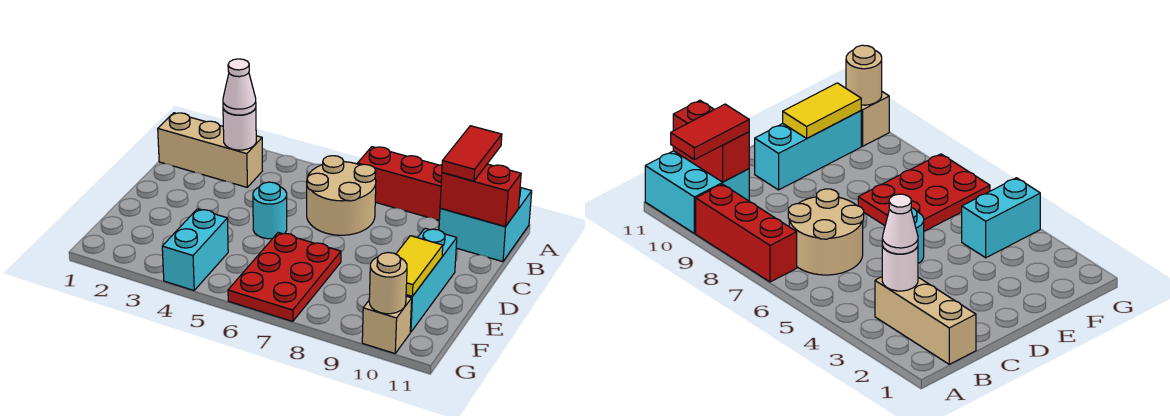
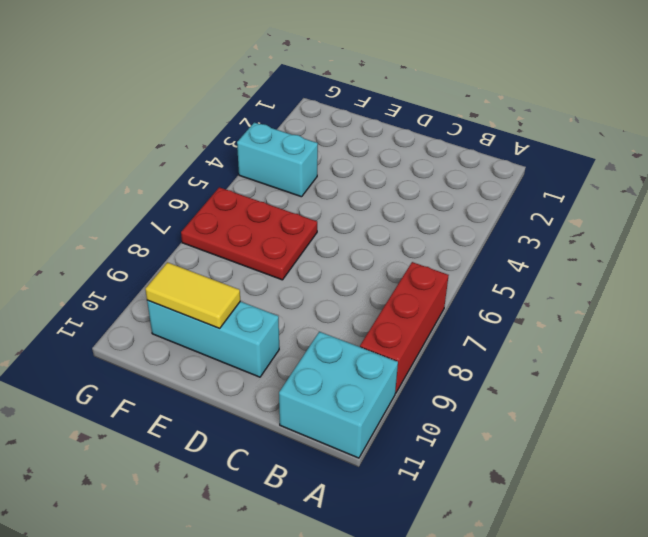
none -> tan brick B1:B3 level 1
none -> tan round brick B6:C7 level 1
none -> cyan round brick D5 level 1

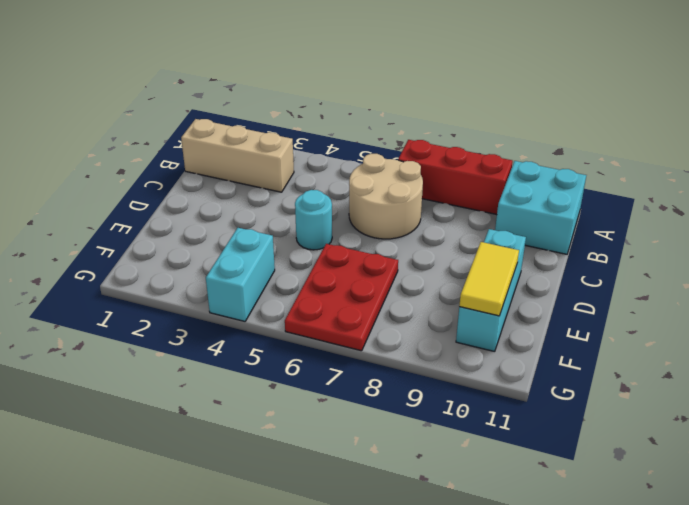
none -> tan brick G10 level 1
none -> white round brick B3 level 2
none -> red brick B10:B11 level 2

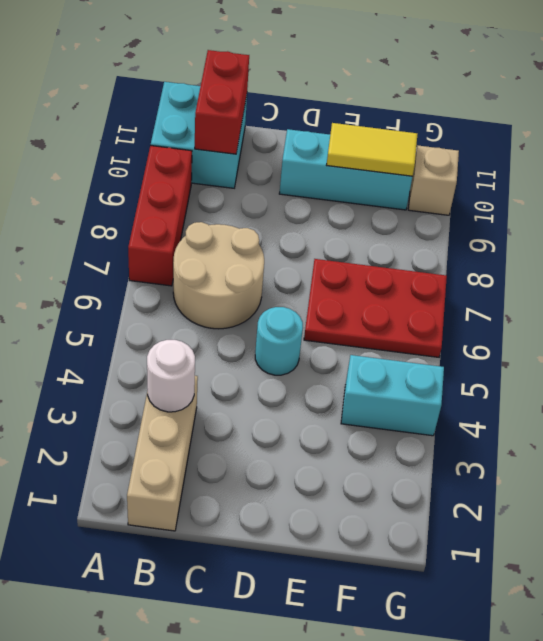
none -> tan round brick G10 level 2
none -> red tile A10:B10 level 3
none -> white cone B3 level 3

